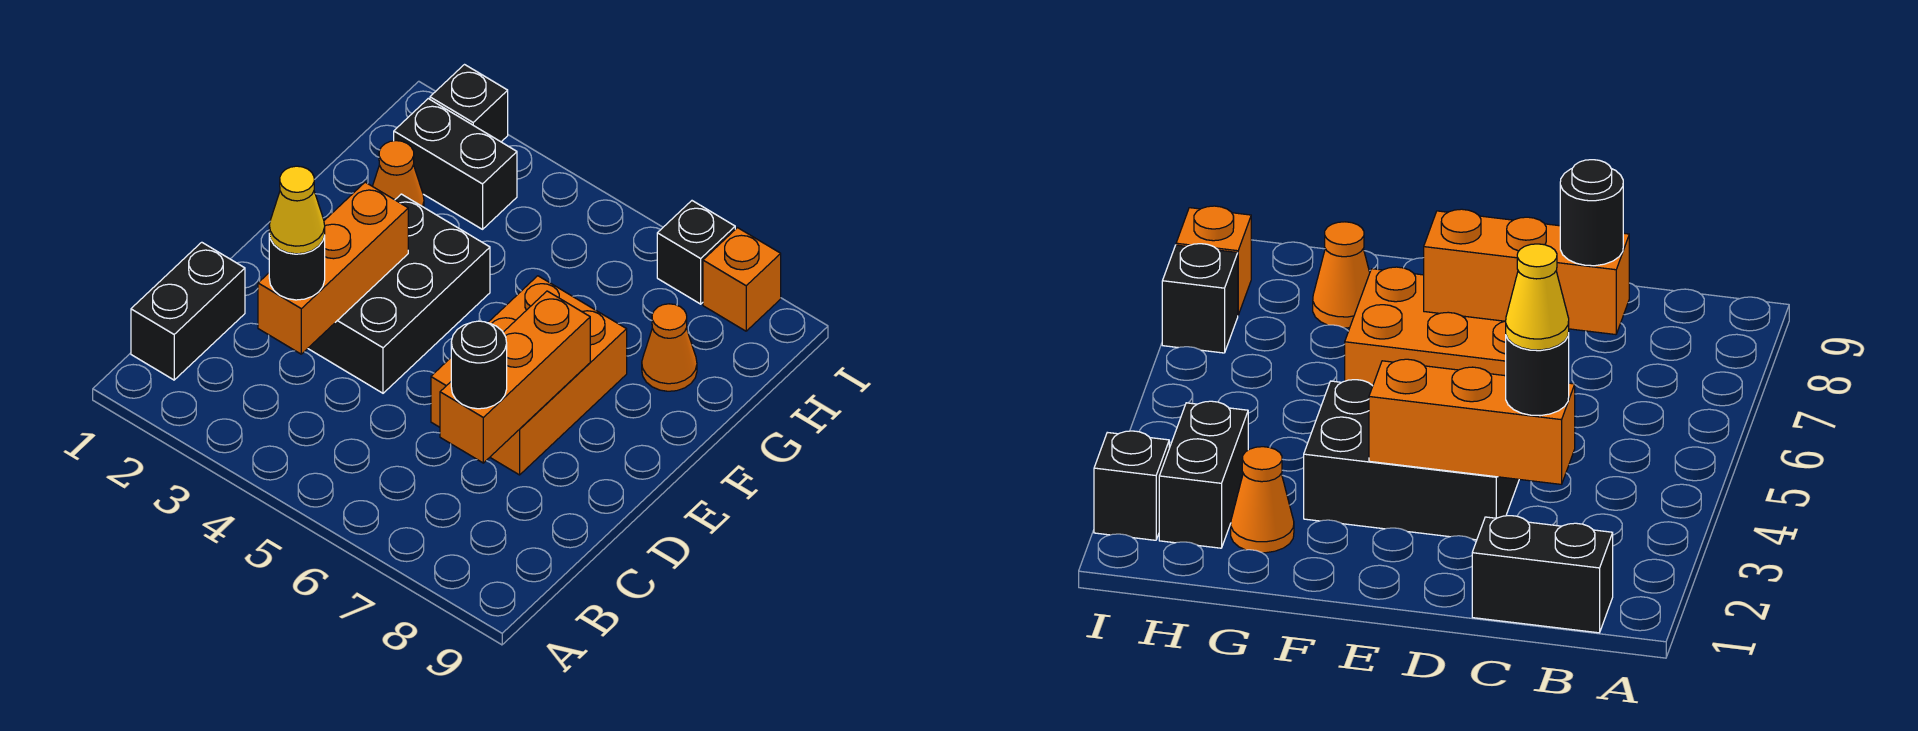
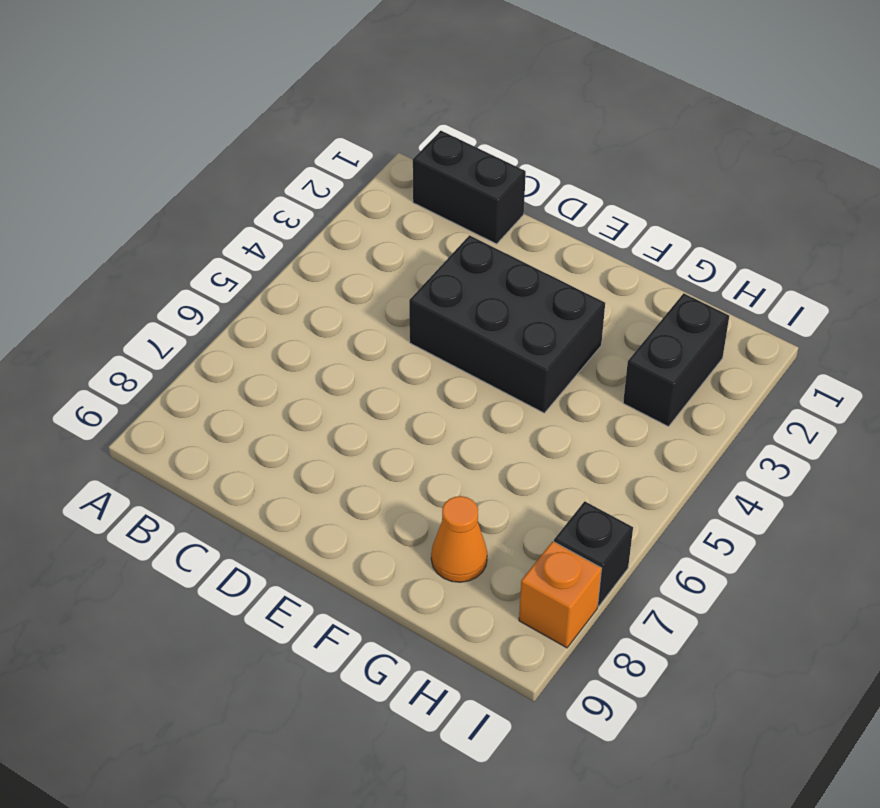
none -> orange brick D6:F7 level 1
none -> orange cone G2 level 1
none -> black brick I2 level 1

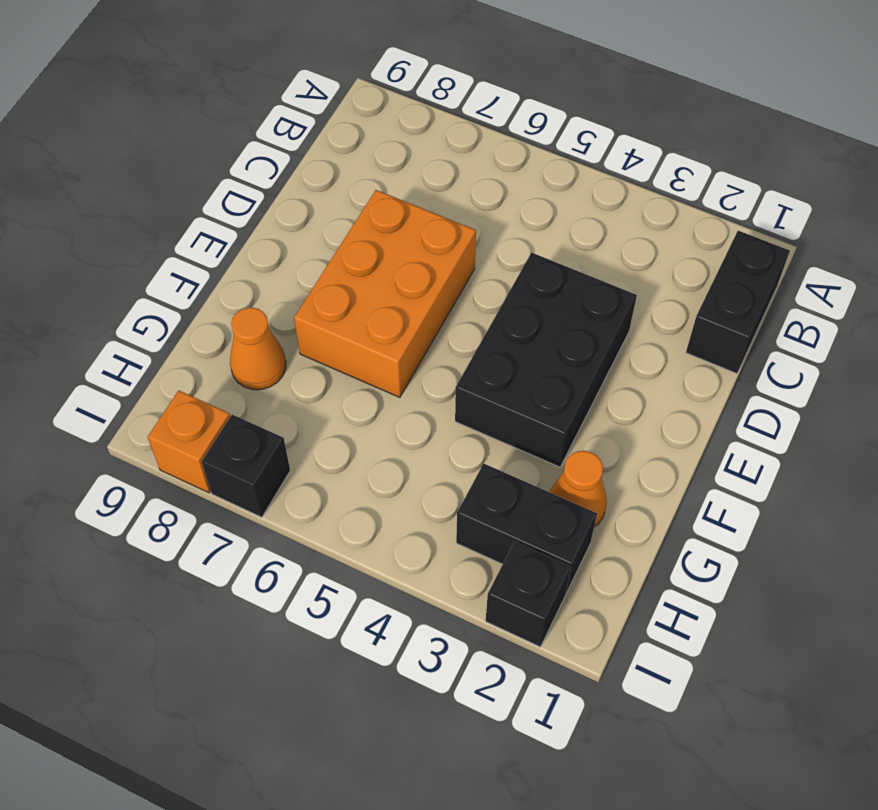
none -> orange brick C3:E3 level 2
none -> orange brick C7:E7 level 2
none -> black round brick C3 level 3

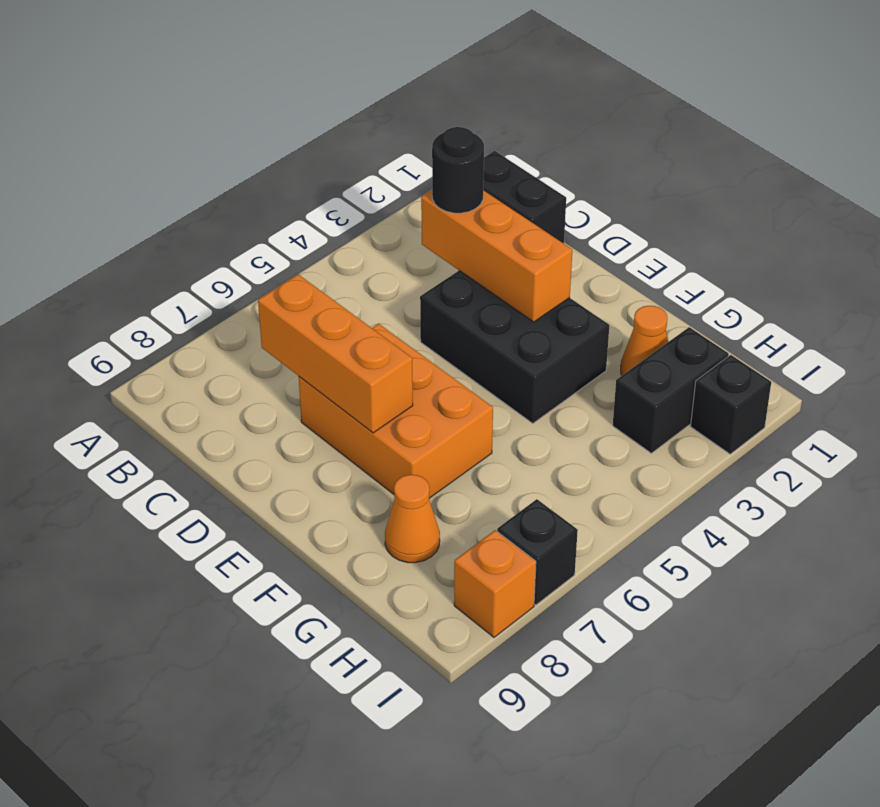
none -> black round brick C7 level 3
none -> yellow cone C3 level 4

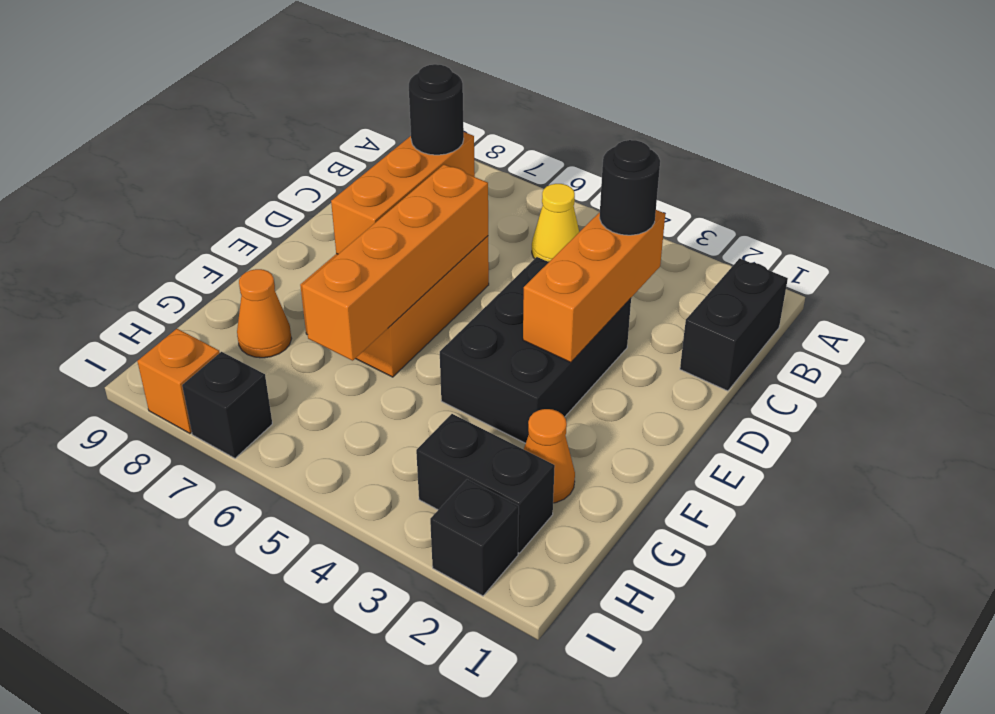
yellow cone B5 level 1 -> yellow cone C3 level 4
orange brick D6:G6 level 2 -> none

